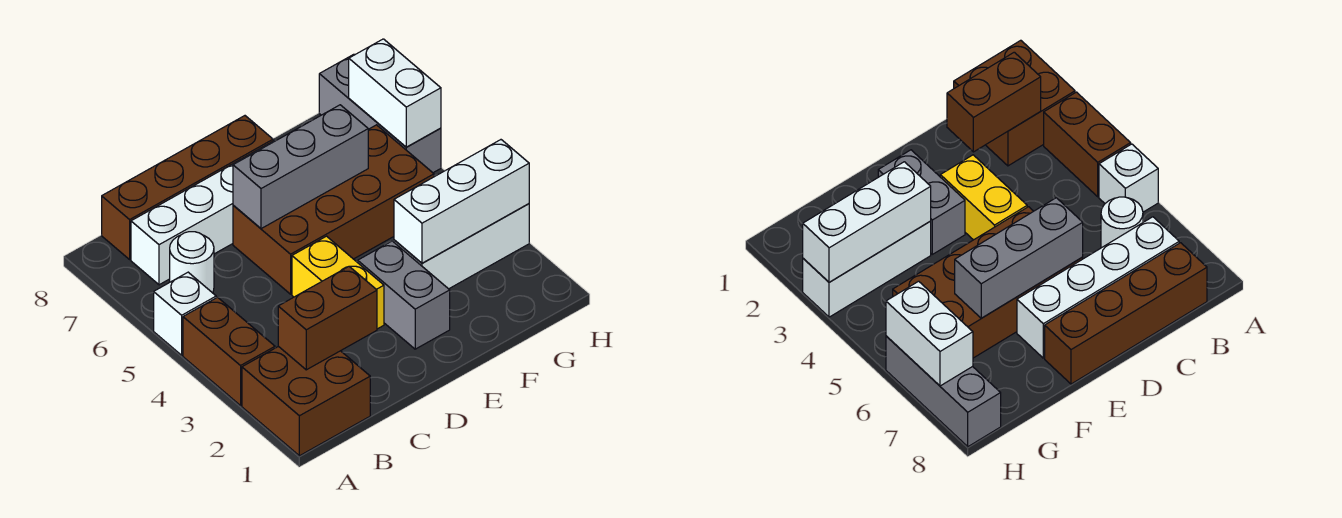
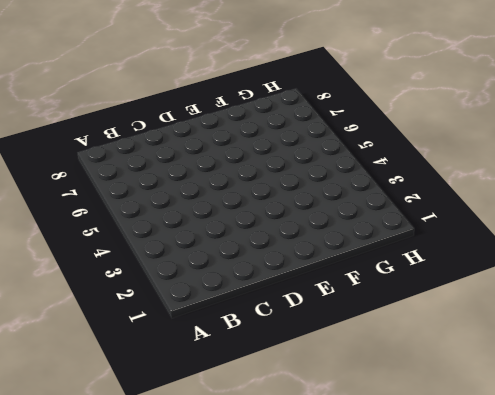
none -> brown brick A1:B2 level 1
none -> brown brick A3:A4 level 1
none -> white brick A5 level 1

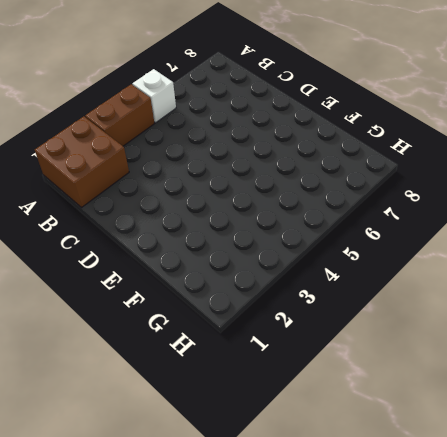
none -> white round brick B6 level 1
none -> white brick B7:E7 level 1
none -> brown brick B8:E8 level 1

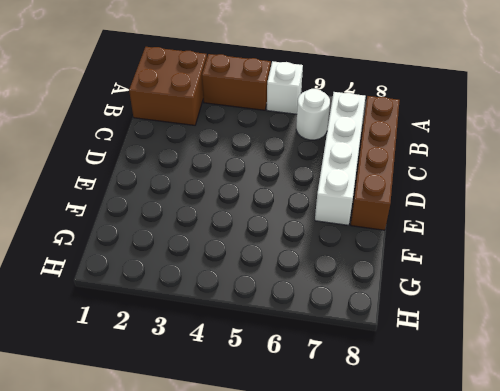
none -> yellow brick D3:D4 level 1
none -> brown brick D5:G6 level 1
none -> grey brick E2:E3 level 1

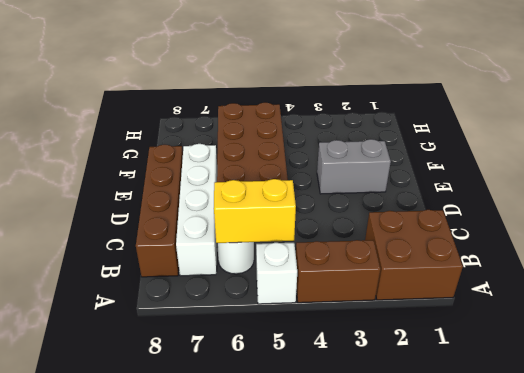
yellow brick B5:B6 level 2 -> yellow brick D3:D4 level 1
none -> white brick F3:H3 level 1
none -> grey brick H6:H8 level 1
none -> brown brick B2:C2 level 2

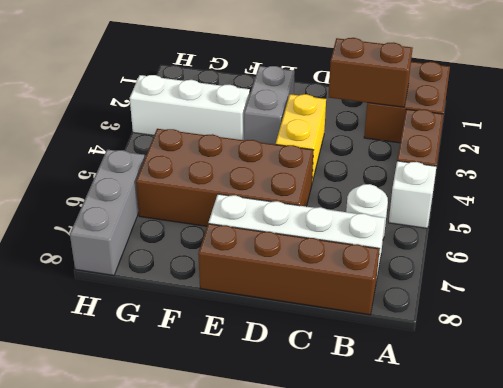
none -> grey brick D6:F6 level 2
none -> white brick F3:H3 level 2
none -> white brick H6:H7 level 2

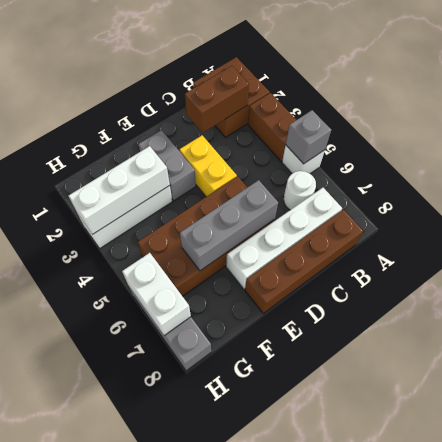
grey brick A5 level 2 -> none

